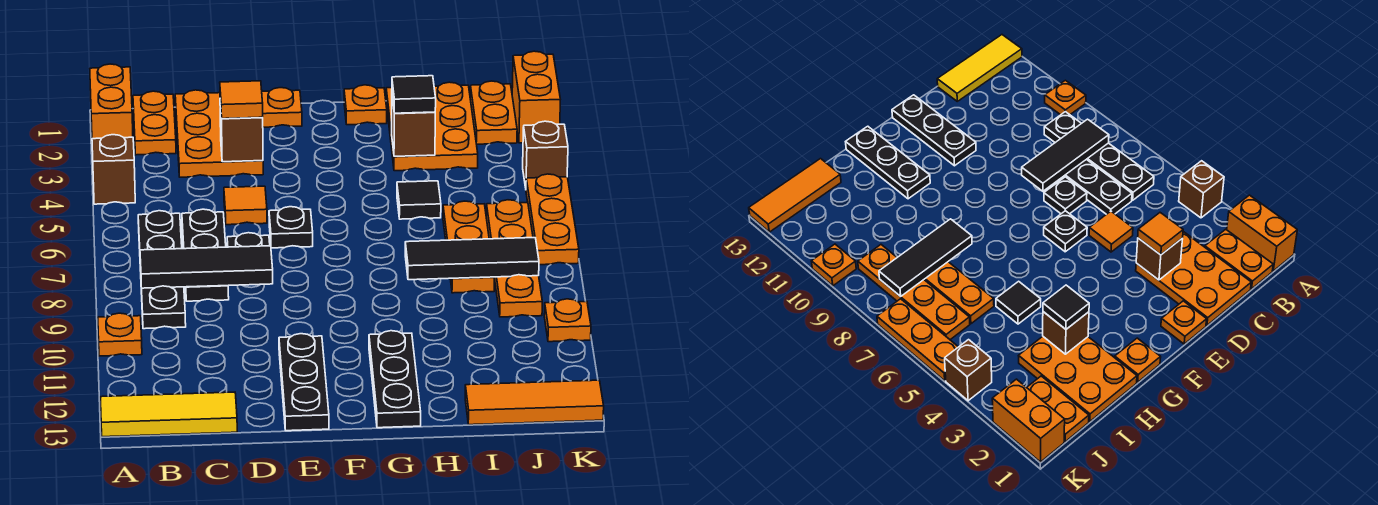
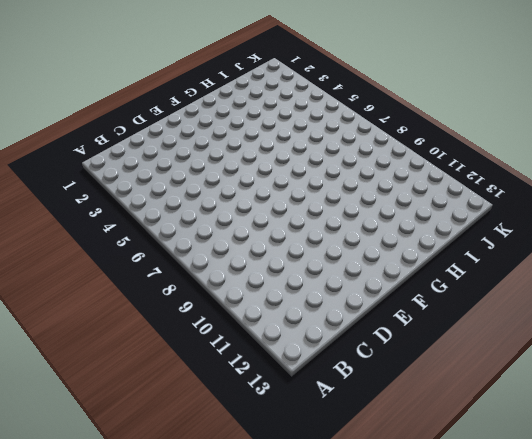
none -> orange brick A1:A2 level 1
none -> brown brick A4 level 1
none -> orange plate A10 level 1
none -> yellow tile A13:C13 level 1

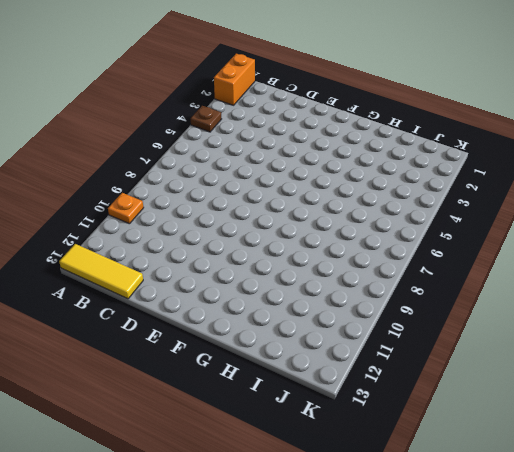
brown plate A4 level 1 -> brown brick A4 level 1
none -> orange plate B1:B2 level 1
none -> black plate B6:B9 level 1
none -> orange plate C1:D3 level 1
none -> black plate C6:C8 level 1

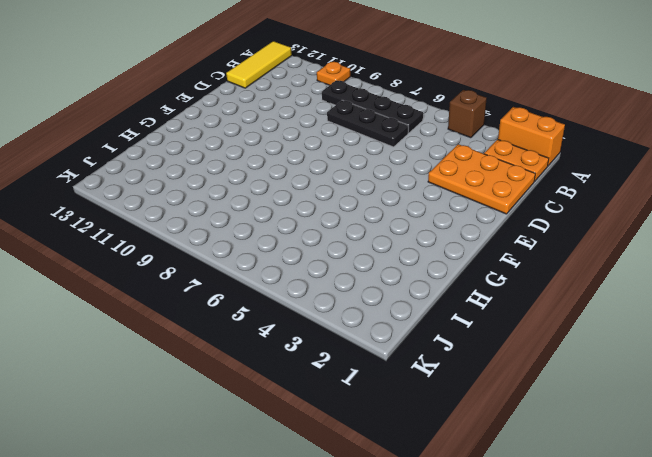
none -> orange tile D5 level 1
none -> black plate D7 level 1
none -> orange plate E1 level 1
none -> black plate E6 level 1

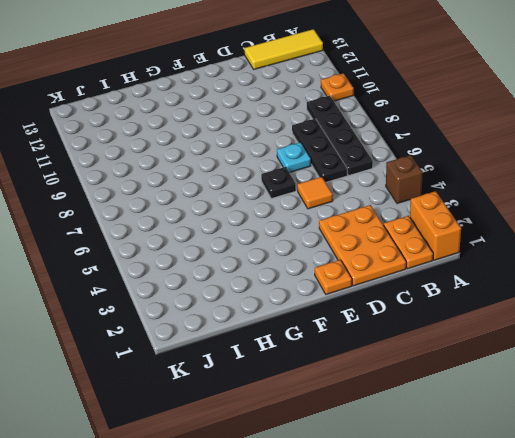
cyan plate D7 level 1 -> black plate D7 level 1
none -> black plate E11:E13 level 1
none -> orange plate G1 level 1
none -> black plate G11:G13 level 1
none -> orange plate H1:I3 level 1

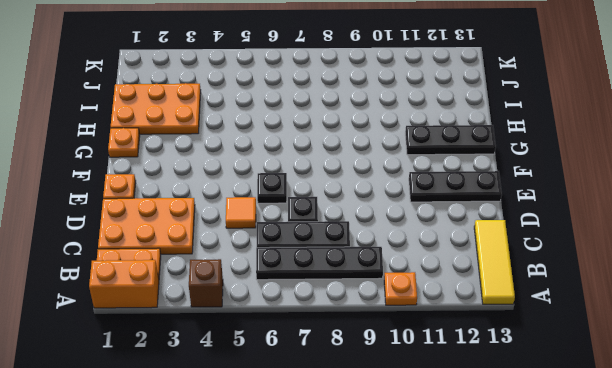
none -> black tile H5 level 1
none -> orange plate I6:I8 level 1
none -> orange tile I13:K13 level 1
none -> orange plate J1:J2 level 1

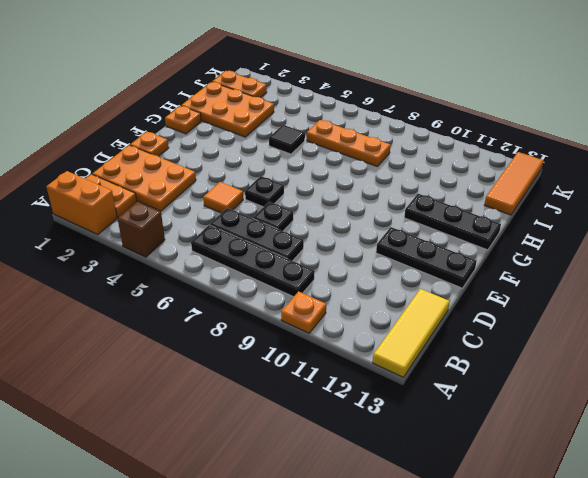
none -> orange plate J6:J9 level 1
none -> orange brick K1:K2 level 1
none -> brown brick K4 level 1
none -> orange plate K5:K7 level 1

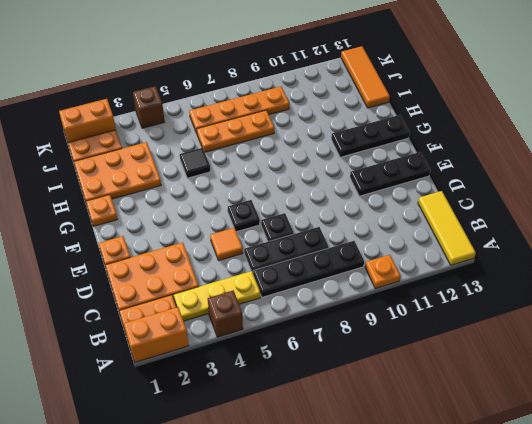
yellow plate B3:B5 level 1 -> none
none -> orange plate K5:K7 level 1
none -> orange plate K10 level 1
none -> black tile B8:D8 level 2
none -> brown brick D3 level 2

